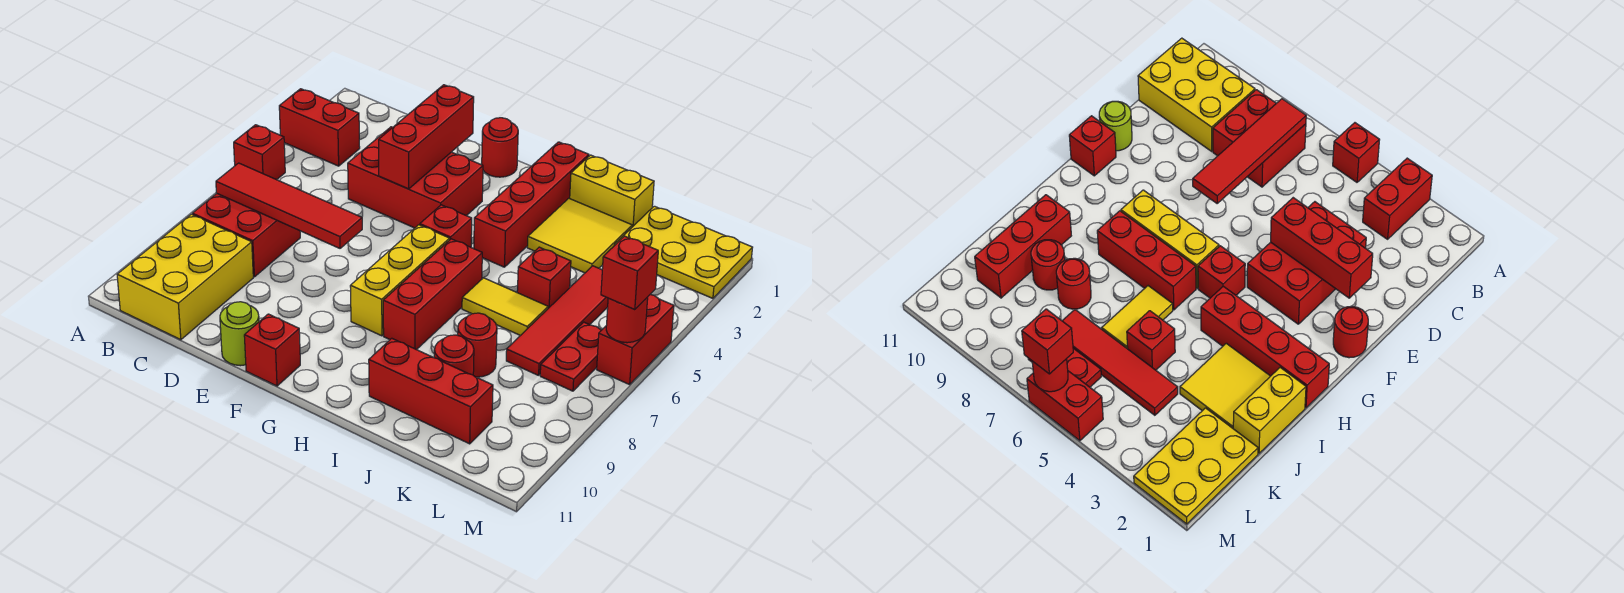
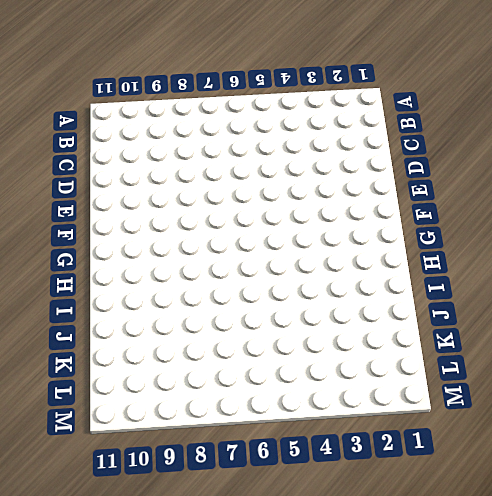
none -> red brick A3:B3 level 1
none -> red brick A5 level 1
none -> red brick B7:C8 level 1

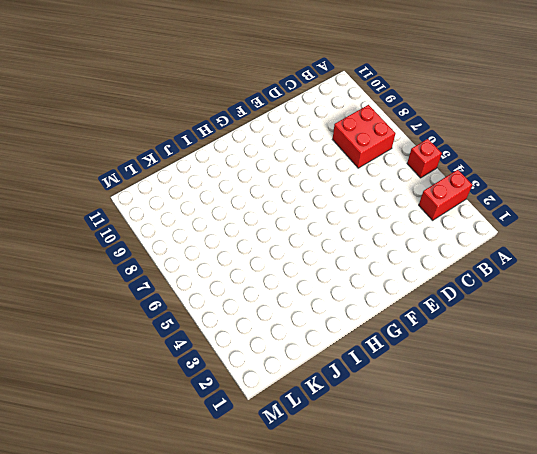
none -> yellow brick B9:C11 level 1
none -> red brick D3:F4 level 1
none -> lime round brick E11 level 1

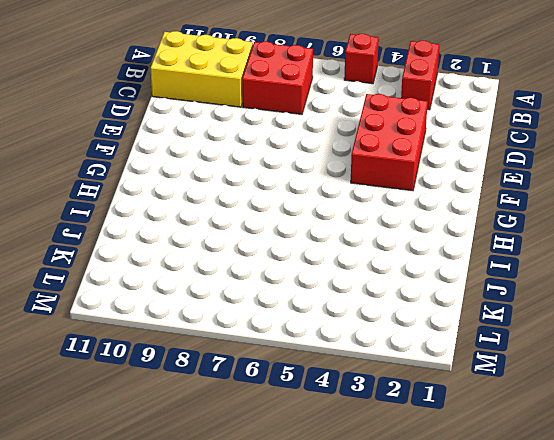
none -> lime round brick E11 level 1
none -> red round brick F1 level 1
none -> red brick F11 level 1

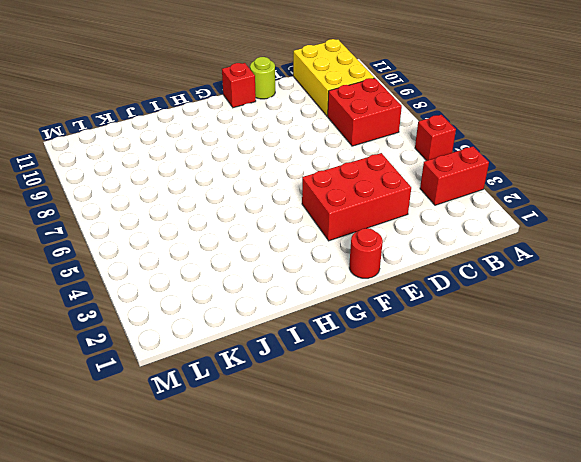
none -> red brick G5 level 1
none -> yellow brick G6:G8 level 1
none -> red brick H1:H4 level 1

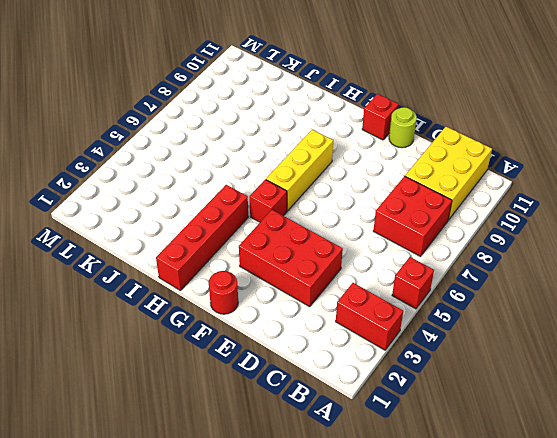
none -> red brick H6:H8 level 1
none -> yellow brick I1:J1 level 1
none -> yellow tile I2:J3 level 1

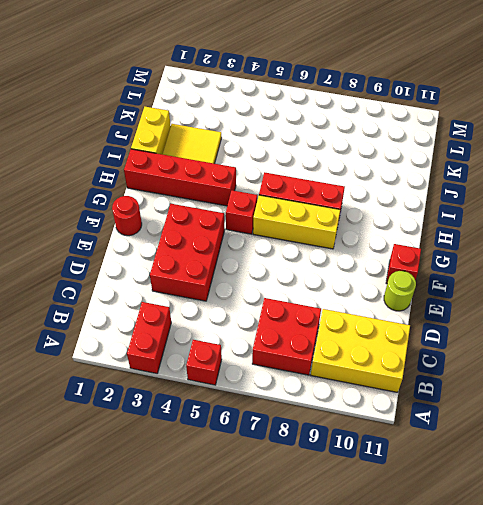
none -> yellow tile I6:J6 level 1
none -> red brick I10:K10 level 1
none -> red brick J5 level 1

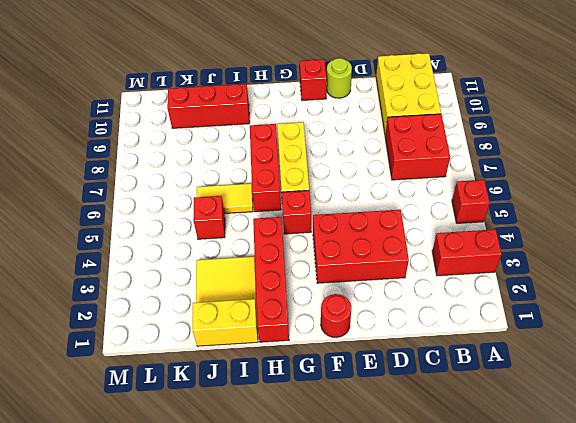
none -> red round brick J8 level 1
none -> red round brick J9 level 1
none -> yellow plate K1:M2 level 1

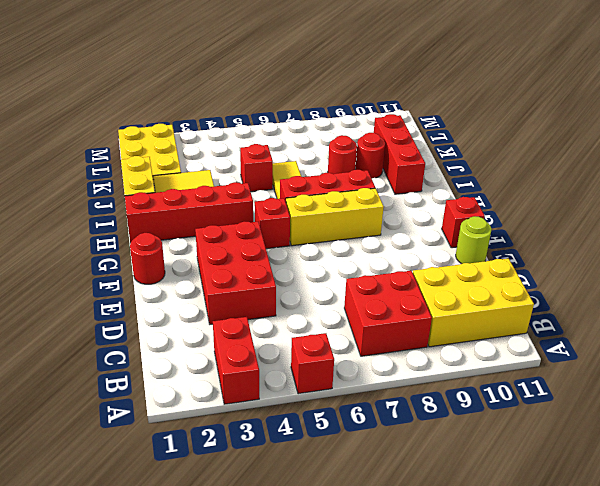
none -> red tile K4:K7 level 1
none -> red plate L6:L7 level 1
none -> red brick M5:M6 level 1

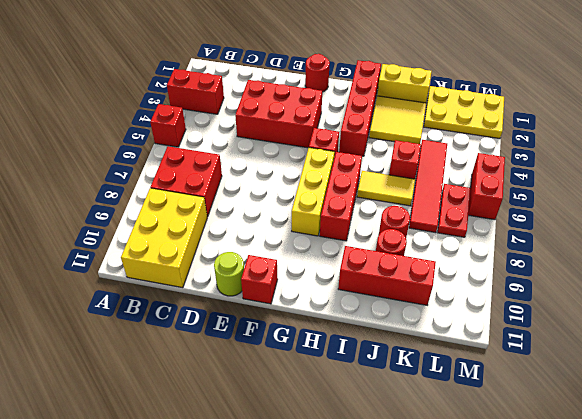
none -> red tile B7:E7 level 2
none -> red brick E2:E4 level 2
none -> red round brick M6 level 2

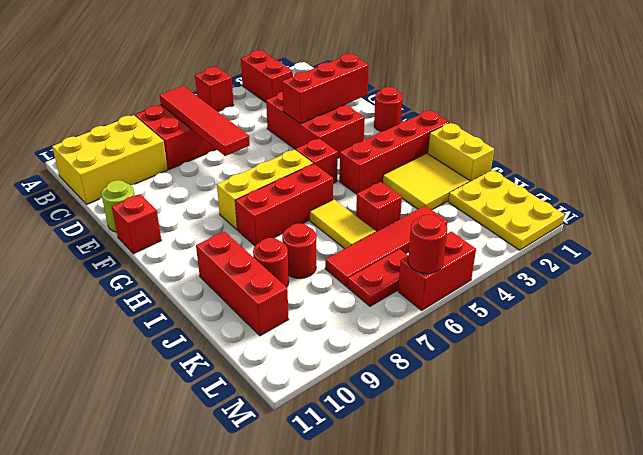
none -> red brick M6 level 3

